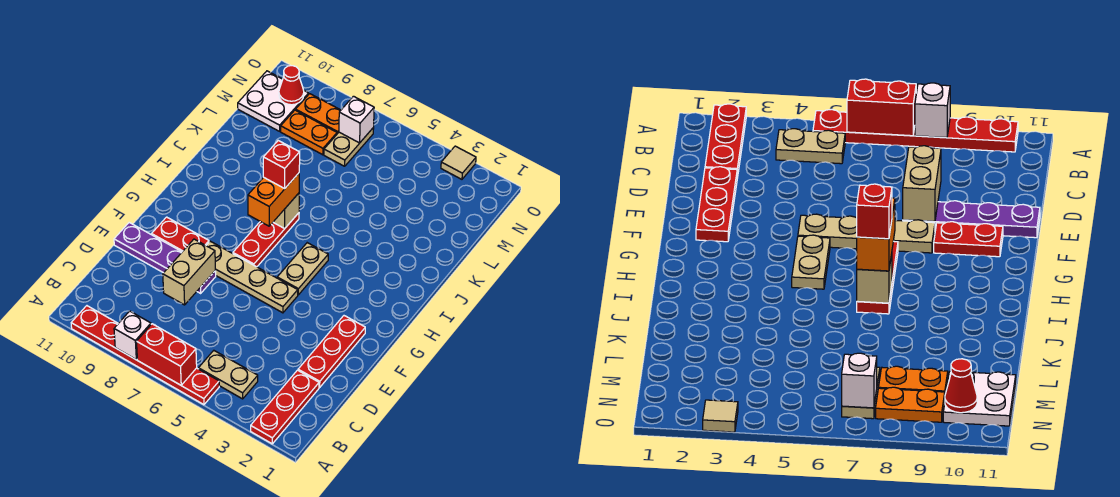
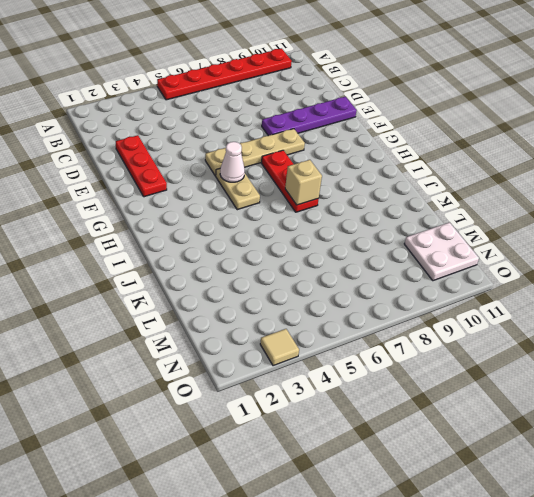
white cone G5 level 2 -> none
none -> red plate A2:C2 level 1
none -> tan plate B4:B5 level 1
none -> red plate F9:F10 level 1

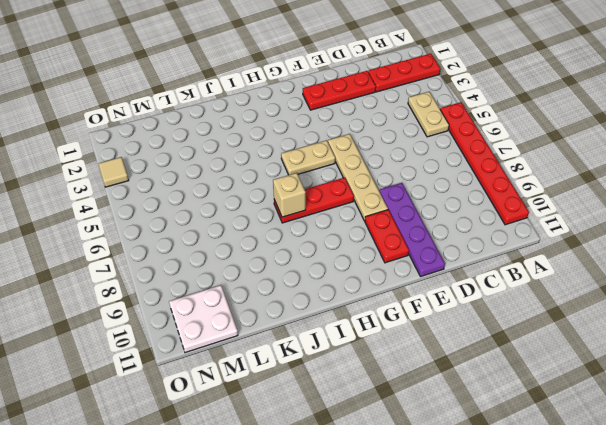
none -> tan plate M7:N7 level 1
none -> orange plate M8:M9 level 1
none -> orange plate N8:N9 level 1

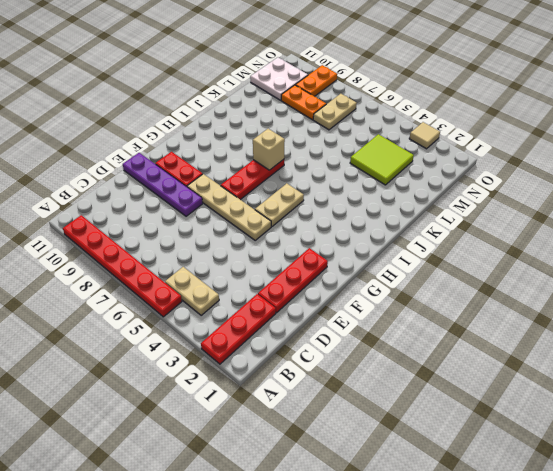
lime tile L3:M4 level 1 -> none
orange plate N9:O9 level 1 -> orange plate N8:N9 level 1
none -> red brick A6:A7 level 2
none -> white brick A8 level 2
none -> tan brick D8:E8 level 2

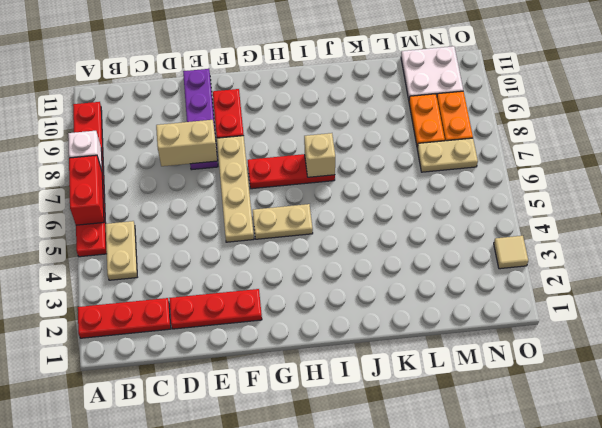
none -> white brick N7 level 2
none -> red cone N10 level 2
none -> orange brick H7:I7 level 3

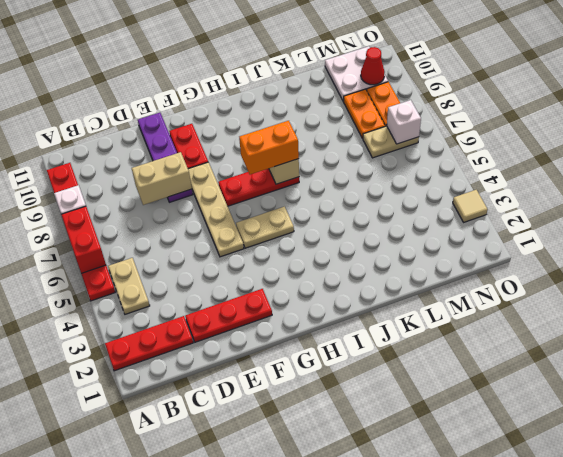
none -> red brick I7 level 4

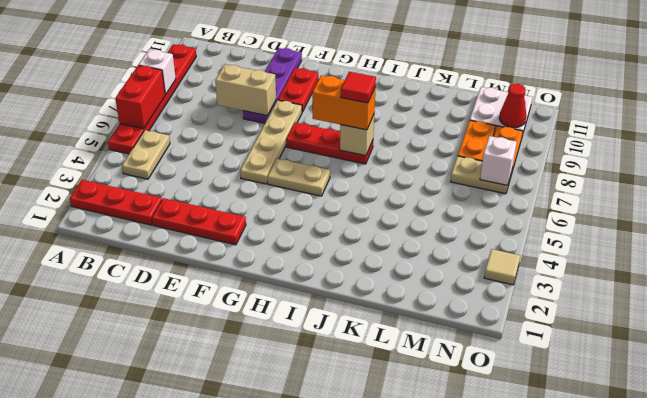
red tile I7 level 4 -> red brick I7 level 4

